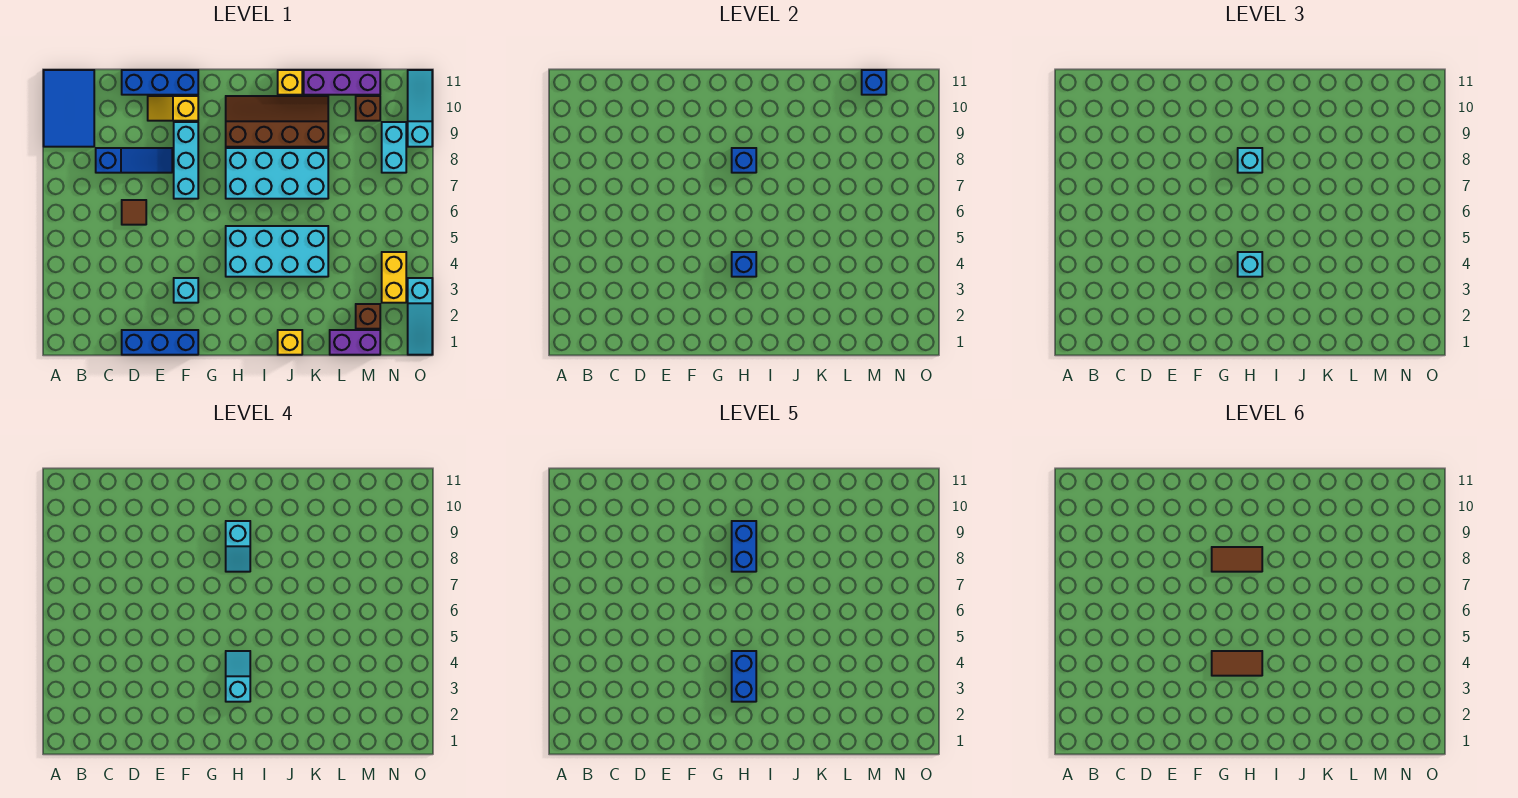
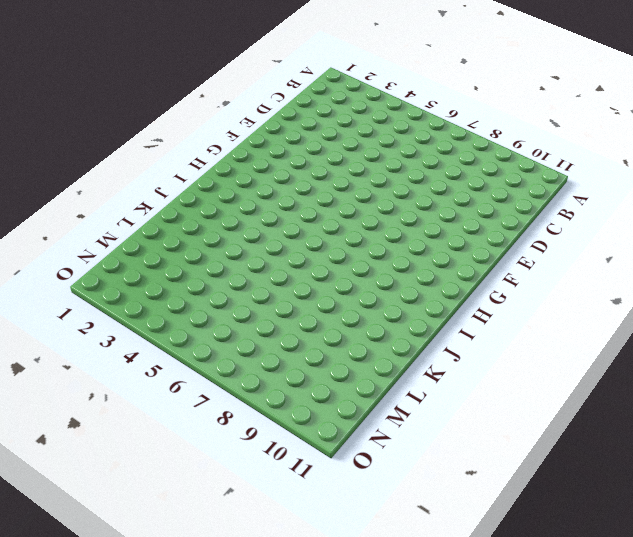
none -> blue tile A9:B11 level 1
none -> blue slope C8:E8 level 1 top C
none -> blue brick D1:F1 level 1
none -> brown tile D6 level 1

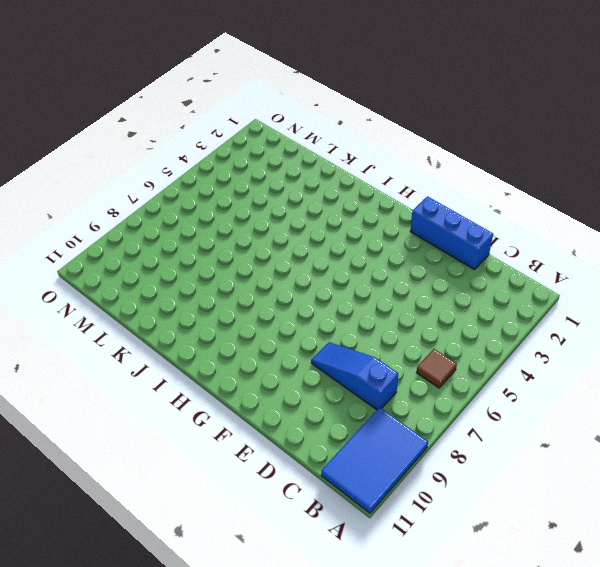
brown tile B6 level 1 -> brown tile D6 level 1
none -> blue brick D11:F11 level 1
none -> yellow slope E10:F10 level 1 top F
none -> cyan brick F3 level 1
none -> cyan brick F7:F9 level 1

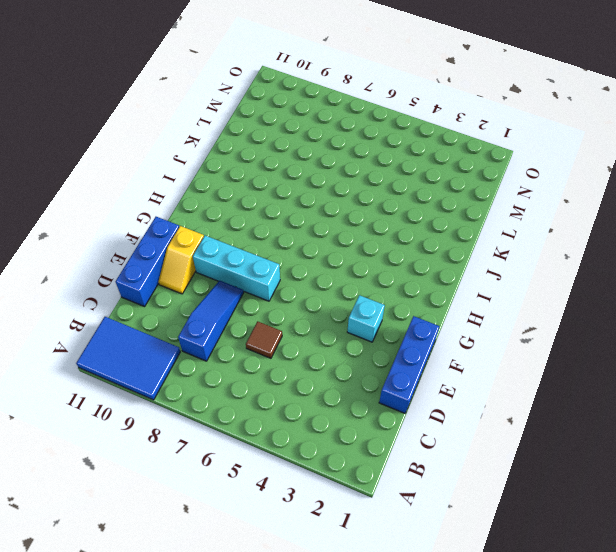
none -> cyan brick H4:K5 level 1
none -> cyan brick H7:K8 level 1
none -> brown slope H9:K10 level 1 top 9
none -> yellow brick J1 level 1

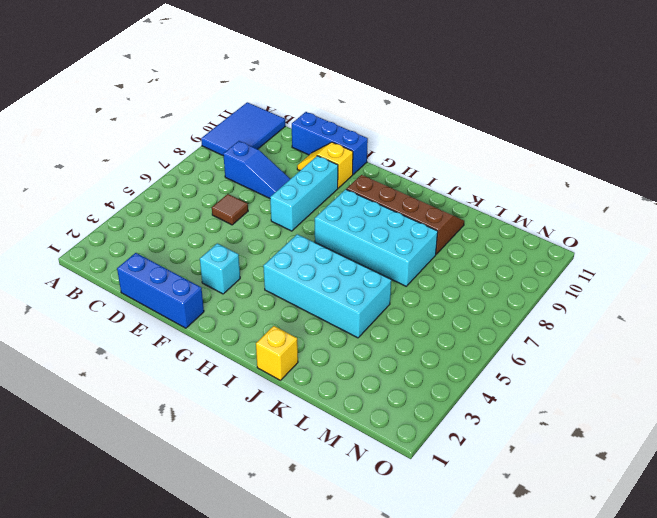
none -> yellow brick J11 level 1
none -> purple brick K11:M11 level 1
none -> purple brick L1:M1 level 1
none -> brown brick M2 level 1

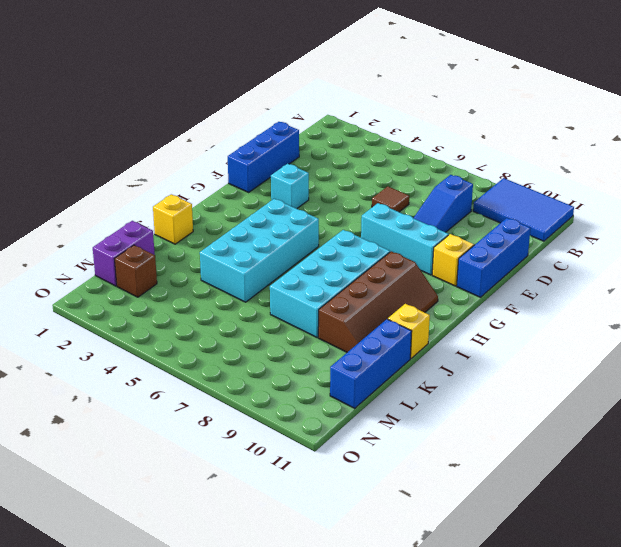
blue brick K11:M11 level 1 -> purple brick K11:M11 level 1
none -> brown brick M10 level 1
none -> yellow brick N3:N4 level 1
none -> cyan brick N8:N9 level 1
none -> cyan slope O1:O3 level 1 top 3

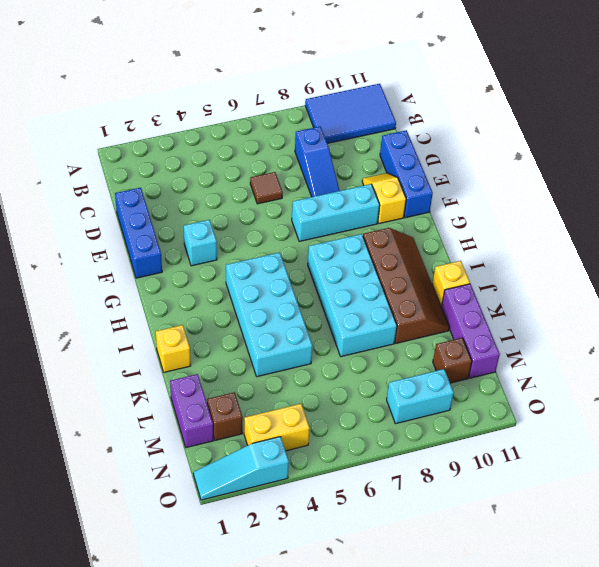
none -> cyan slope O9:O11 level 1 top 9
none -> blue brick H4 level 2
none -> blue brick H8 level 2
none -> blue brick M11 level 2

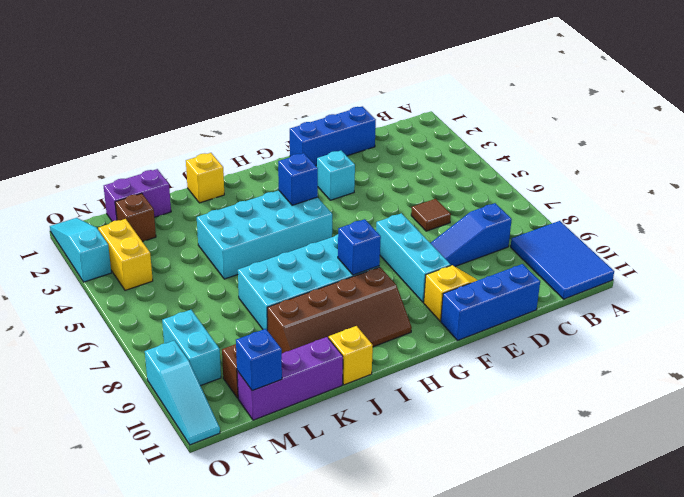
none -> cyan brick H4 level 3
none -> cyan brick H8 level 3
none -> cyan slope H3:H4 level 4 top 3
none -> cyan slope H8:H9 level 4 top 9

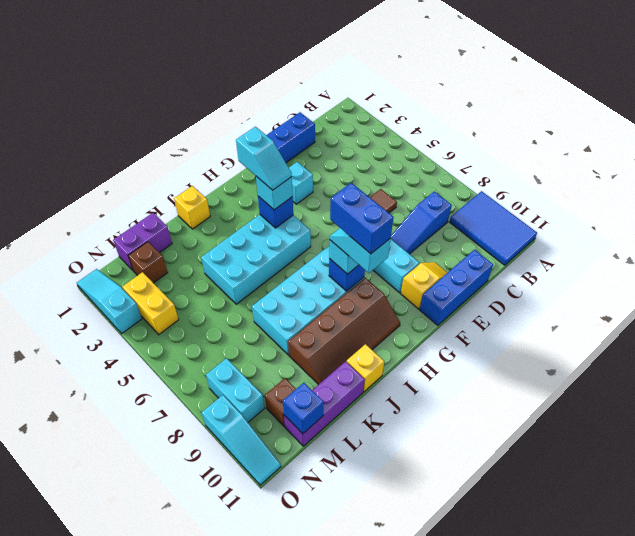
none -> blue brick H3:H4 level 5
none -> brown tile G4:H4 level 6
none -> brown tile G8:H8 level 6

